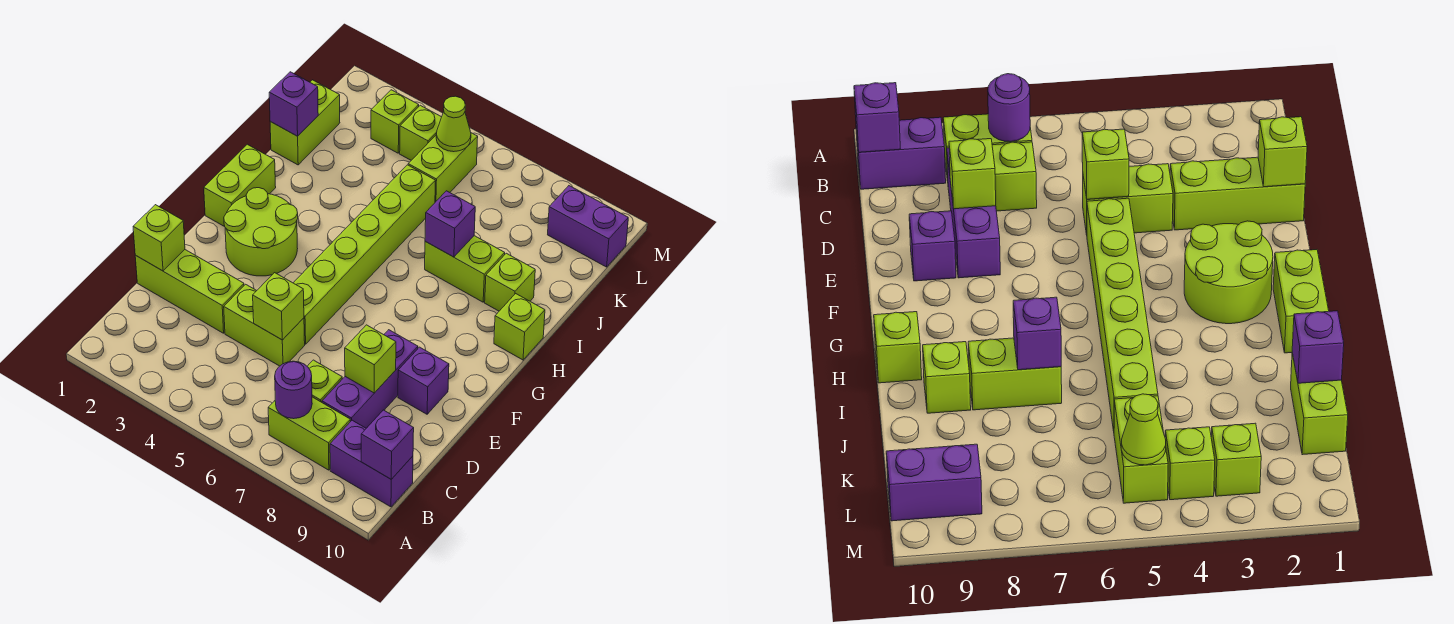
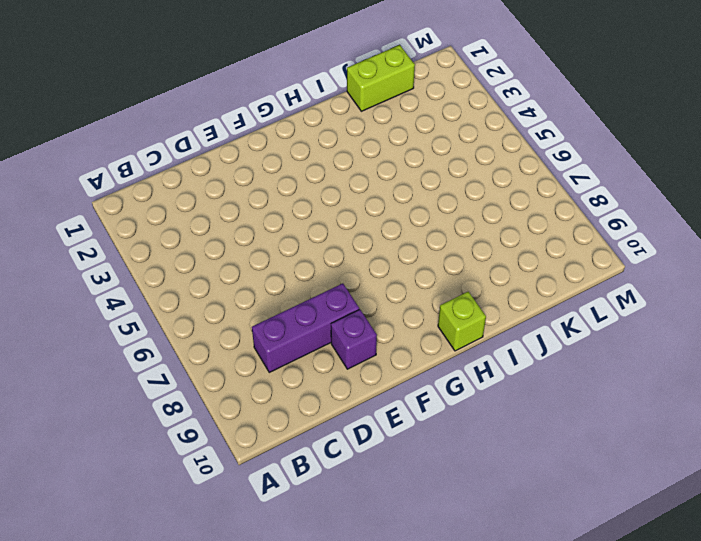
none -> lime brick B7:B8 level 1
none -> purple brick B9:B10 level 1
none -> lime brick C7 level 1

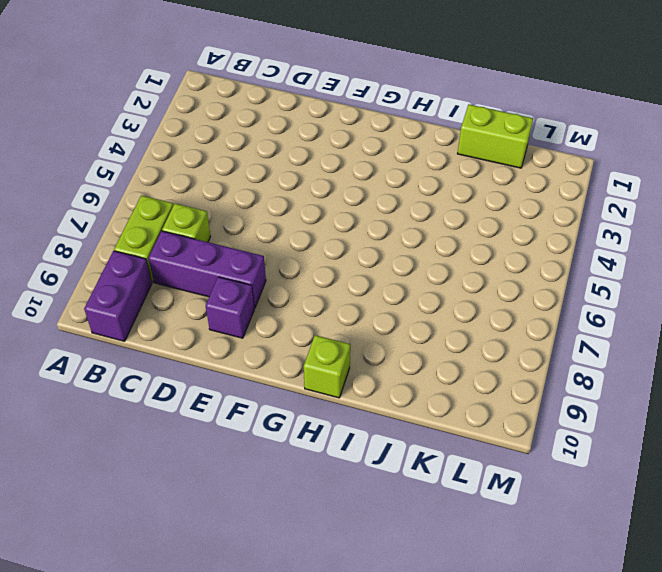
none -> lime brick D1:D3 level 1
none -> lime brick D4:D5 level 1
none -> lime brick E5:J5 level 1

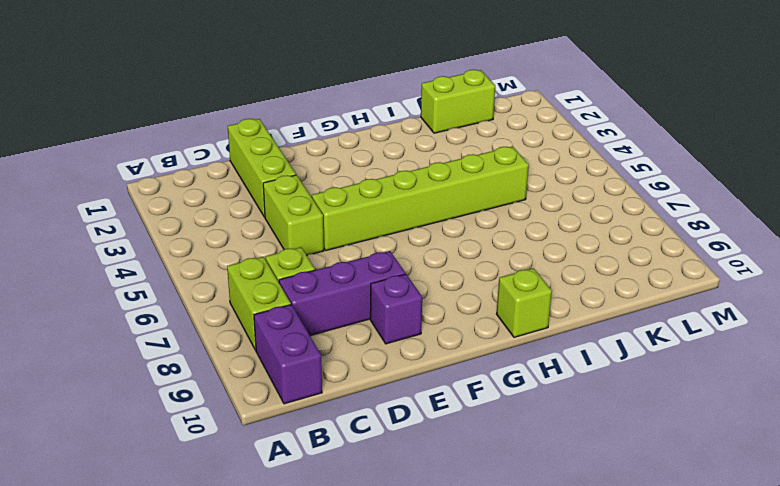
none -> lime round brick F2:G3 level 1
none -> lime brick G1:H1 level 1
none -> lime brick I7:I8 level 1

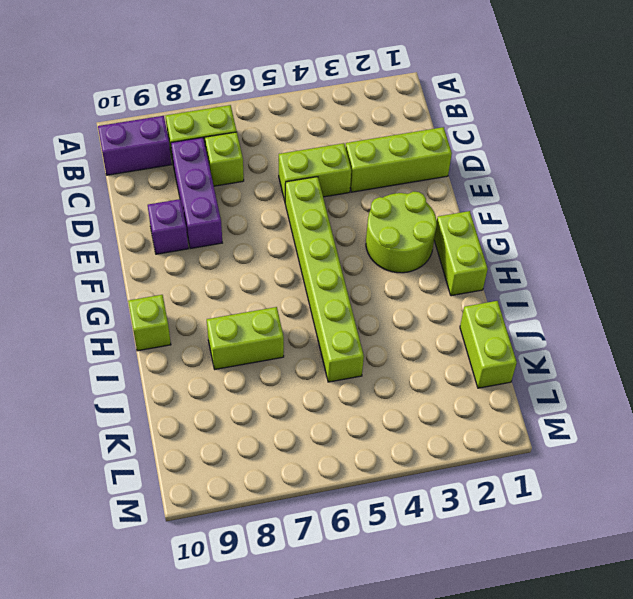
none -> lime brick I9 level 1
none -> lime brick K5:L5 level 1
none -> lime brick L3 level 1

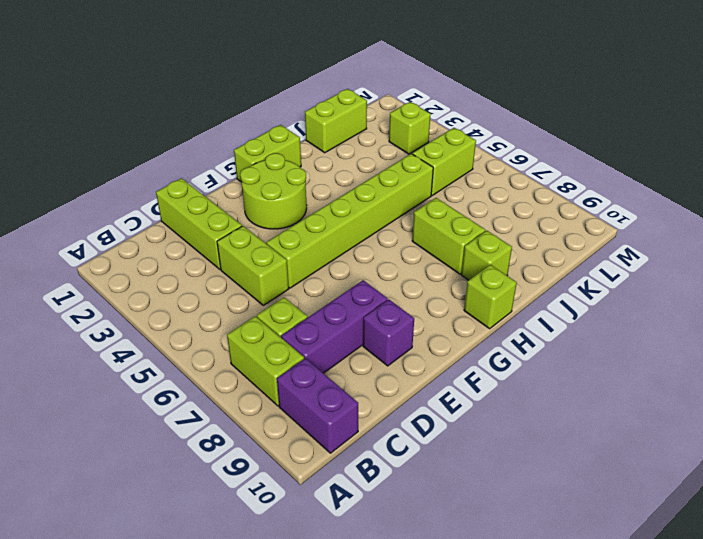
none -> lime brick L4 level 1
none -> purple brick L9:L10 level 1
none -> purple round brick B7 level 2

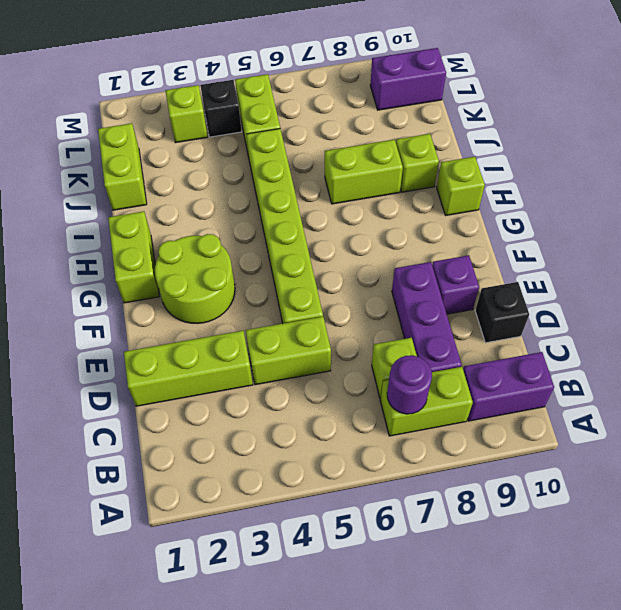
black brick D10 level 1 -> none
black brick L4 level 1 -> lime brick L4 level 1
none -> purple brick B10 level 2
none -> lime brick D1 level 2
none -> lime brick D5 level 2

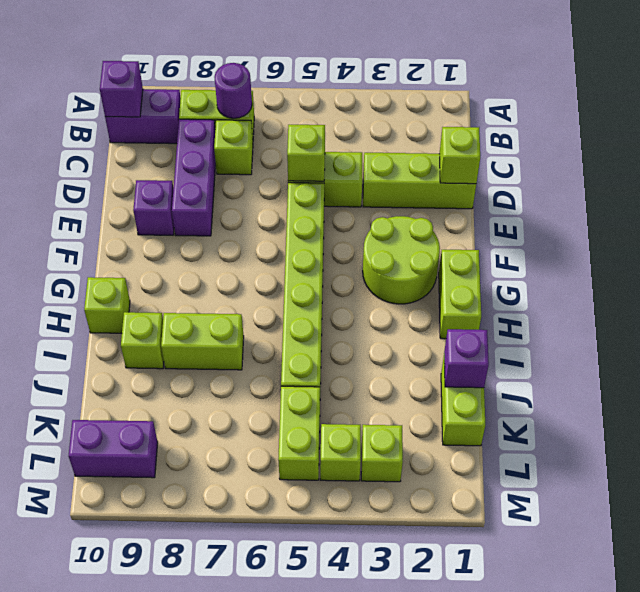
none -> lime brick D8 level 2
none -> purple brick I7 level 2
none -> lime cone L5 level 2

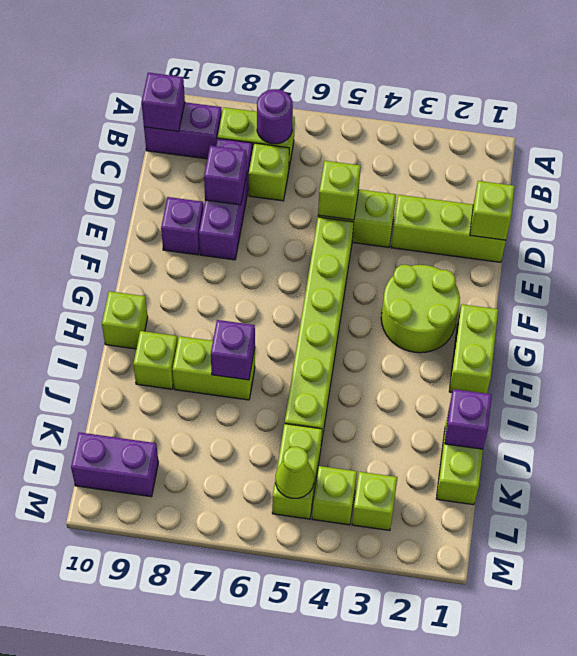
purple brick D8 level 2 -> lime brick D8 level 2

